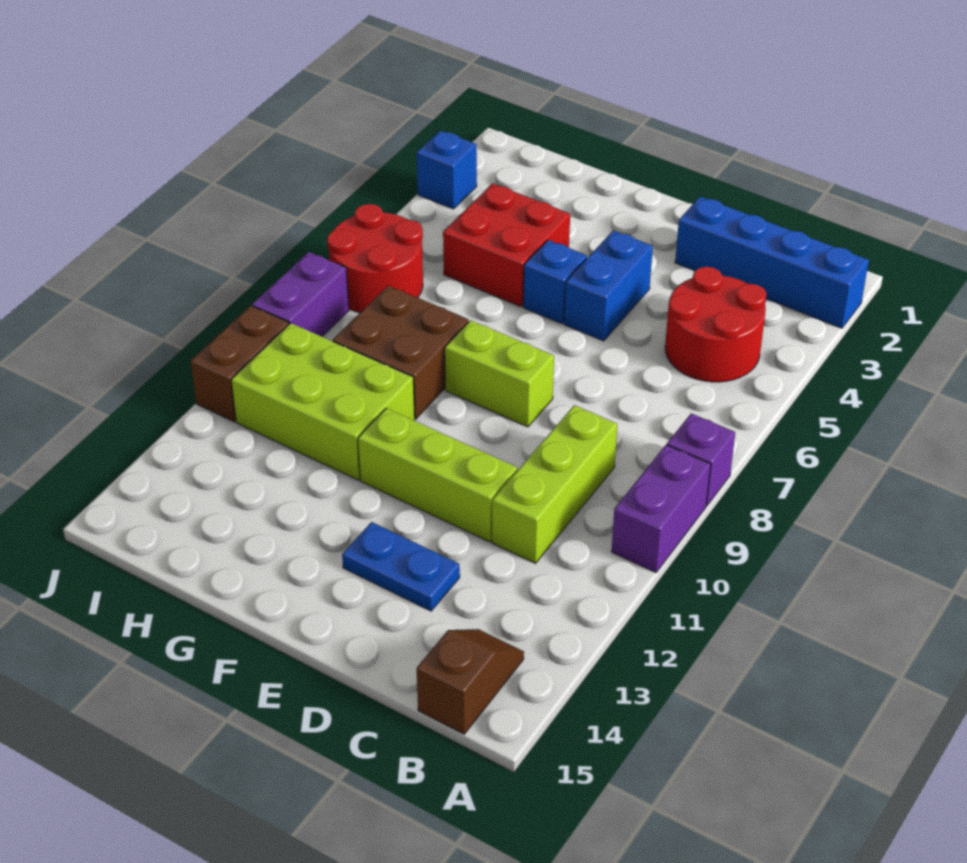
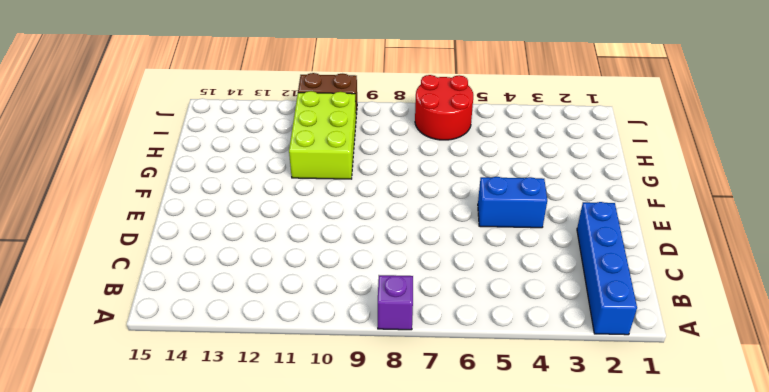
none -> purple brick A9:A10 level 1
none -> red round brick B4:C5 level 1
none -> brown slope B14:B15 level 1 top 15

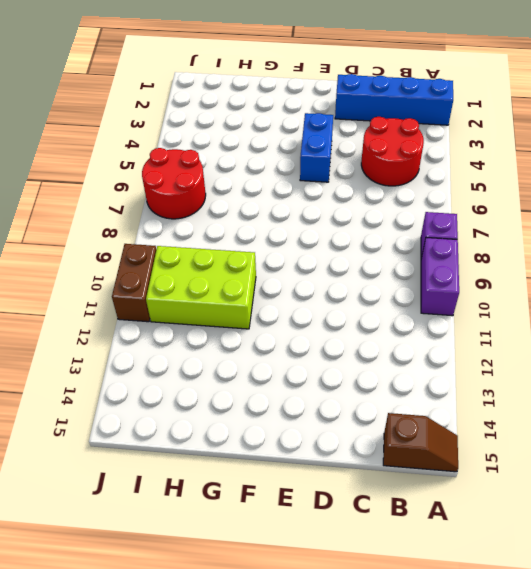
brown slope A15:B15 level 1 top B -> brown slope B14:B15 level 1 top 15
none -> lime brick C9:C11 level 1
none -> lime brick D11:F11 level 1
none -> blue plate D13:E13 level 1

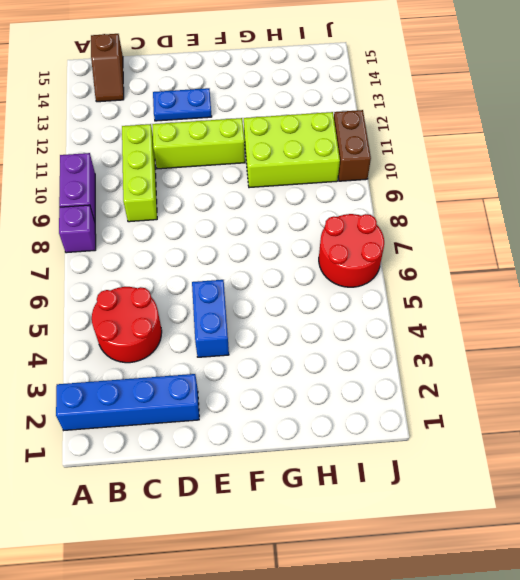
none -> lime brick E8:F8 level 1
none -> blue brick F5 level 1
none -> red brick G4:H5 level 1

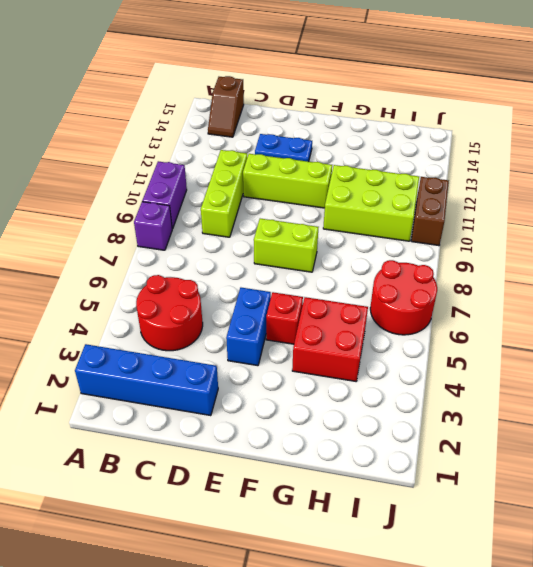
red brick F5 level 1 -> blue brick F5 level 1
none -> brown brick G8:H9 level 1
none -> blue brick J3 level 1
none -> purple brick J8:J9 level 1

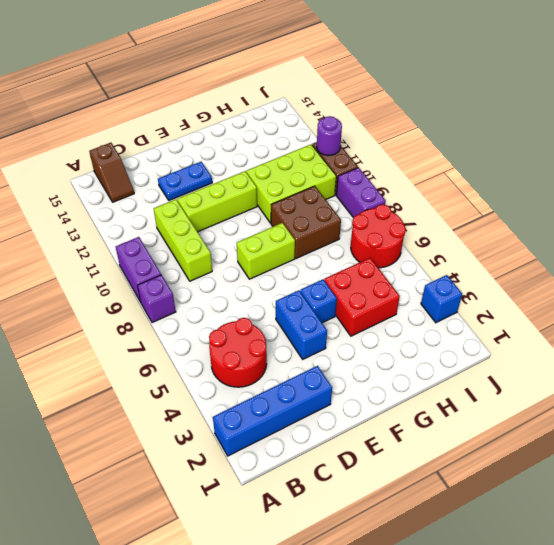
purple round brick J11 level 2 -> none

